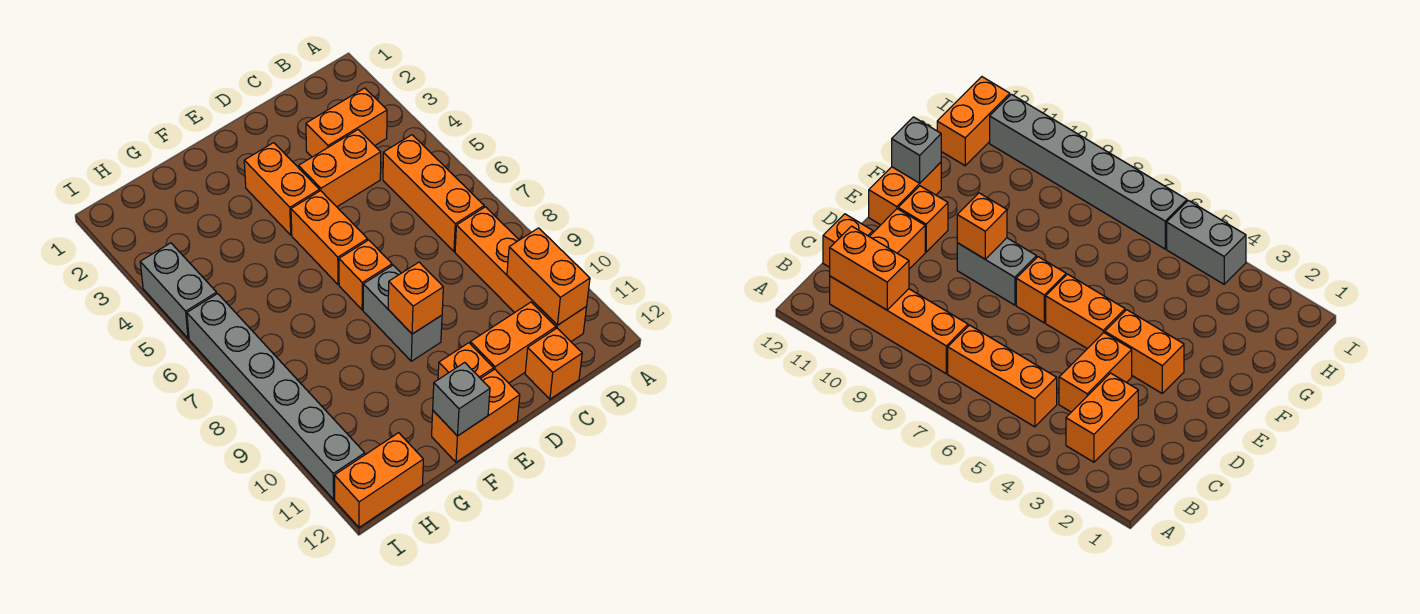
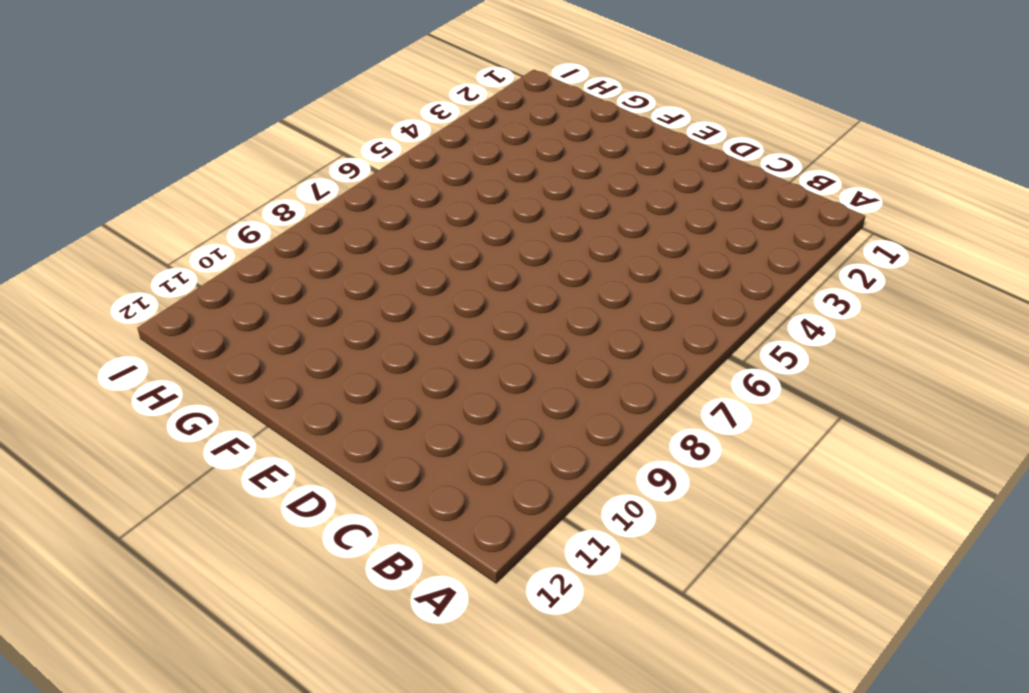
none -> orange brick B3:C3 level 1
none -> orange brick B5:B7 level 1
none -> orange brick B8:B11 level 1

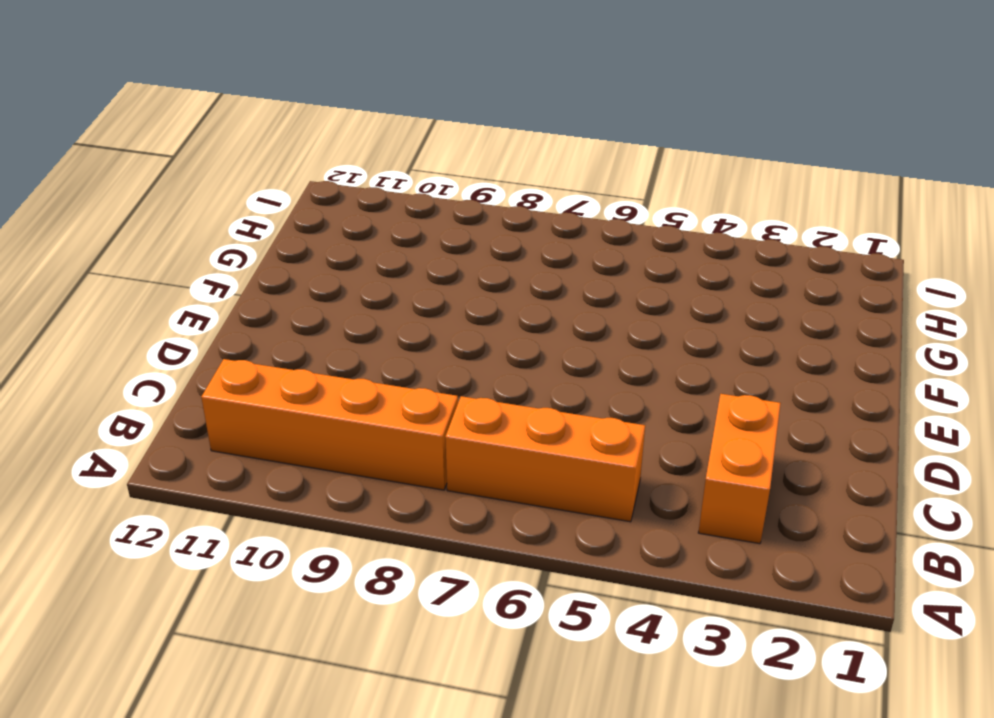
none -> orange brick C4:D4 level 1
none -> orange brick C11:D11 level 1
none -> orange brick C12 level 1

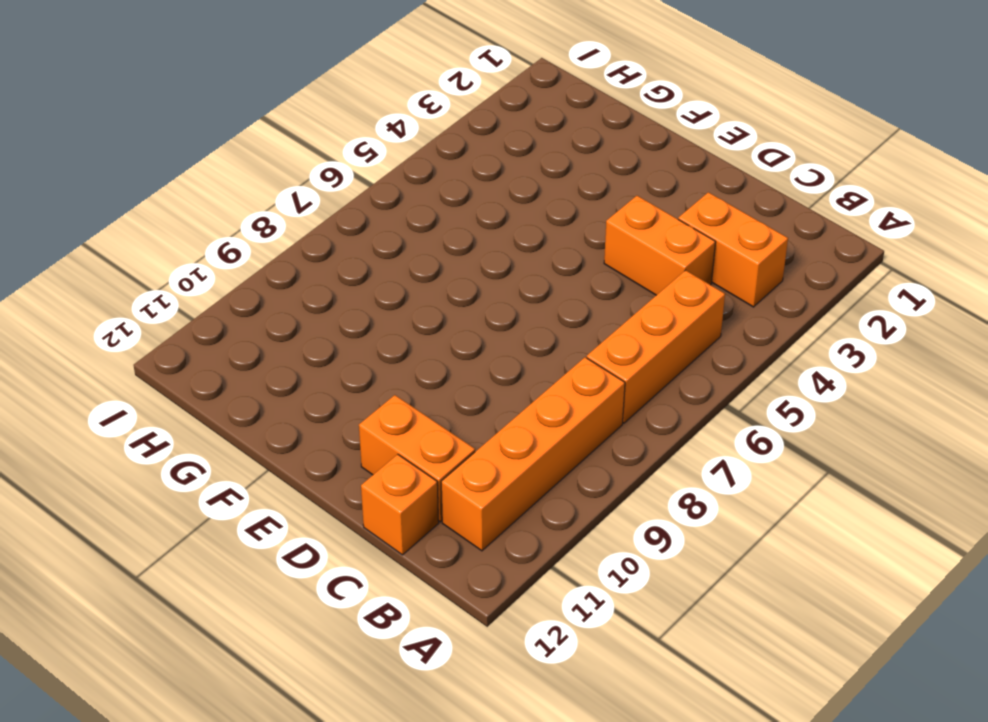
none -> orange brick E3:E4 level 1
none -> orange brick E5:E6 level 1
none -> orange brick E7 level 1

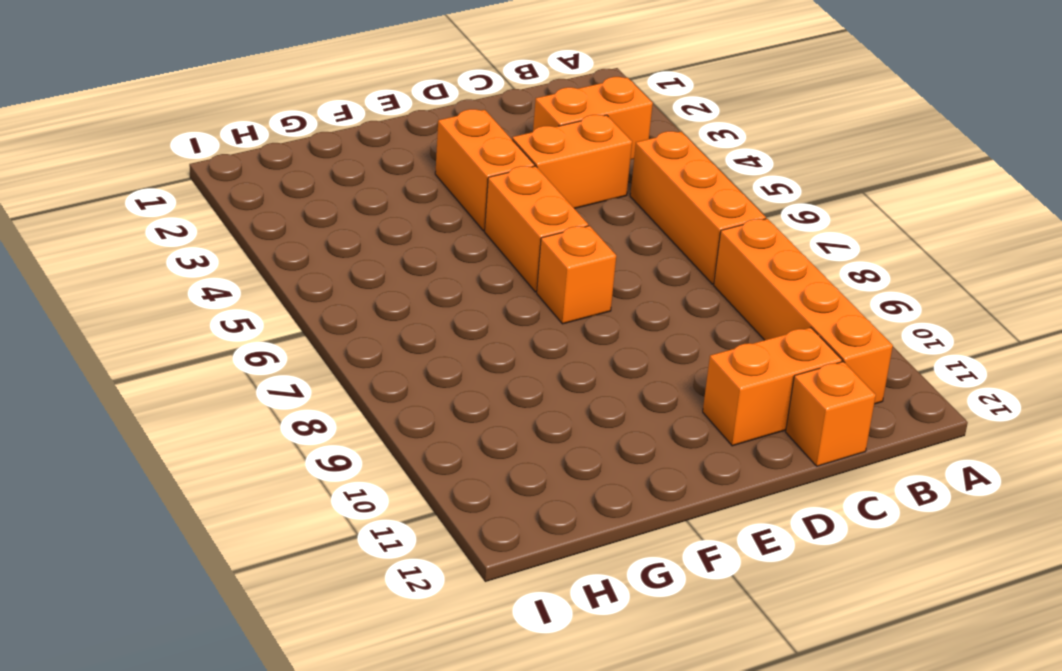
none -> grey brick E8:E9 level 1
none -> orange brick E11 level 1
none -> orange brick E12:F12 level 1

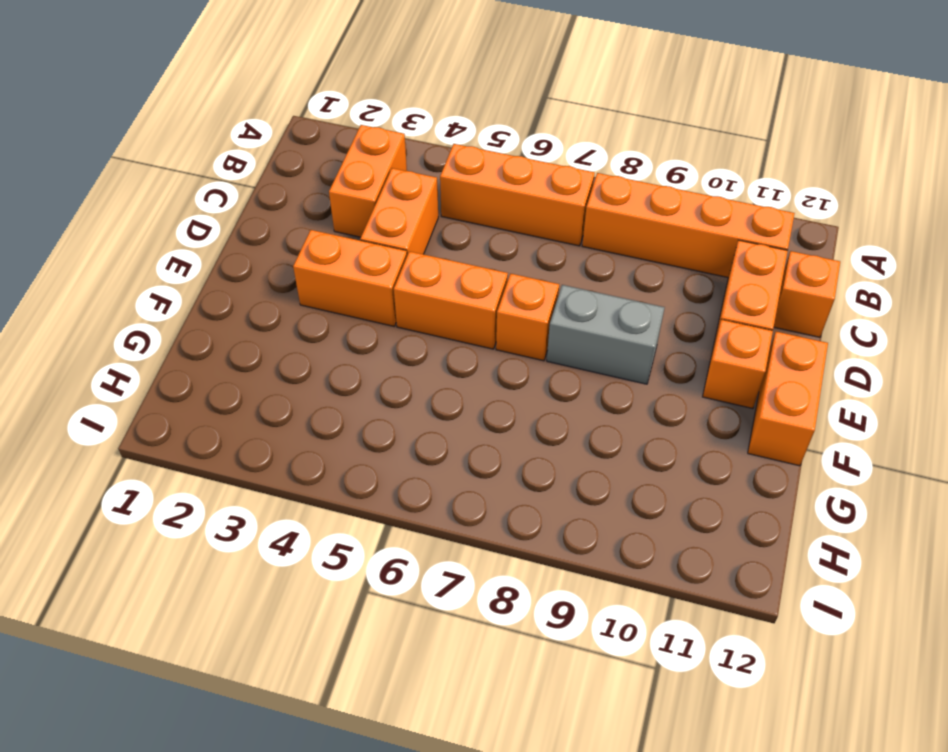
none -> orange brick H12:I12 level 1
none -> grey brick I4:I5 level 1
none -> grey brick I6:I11 level 1

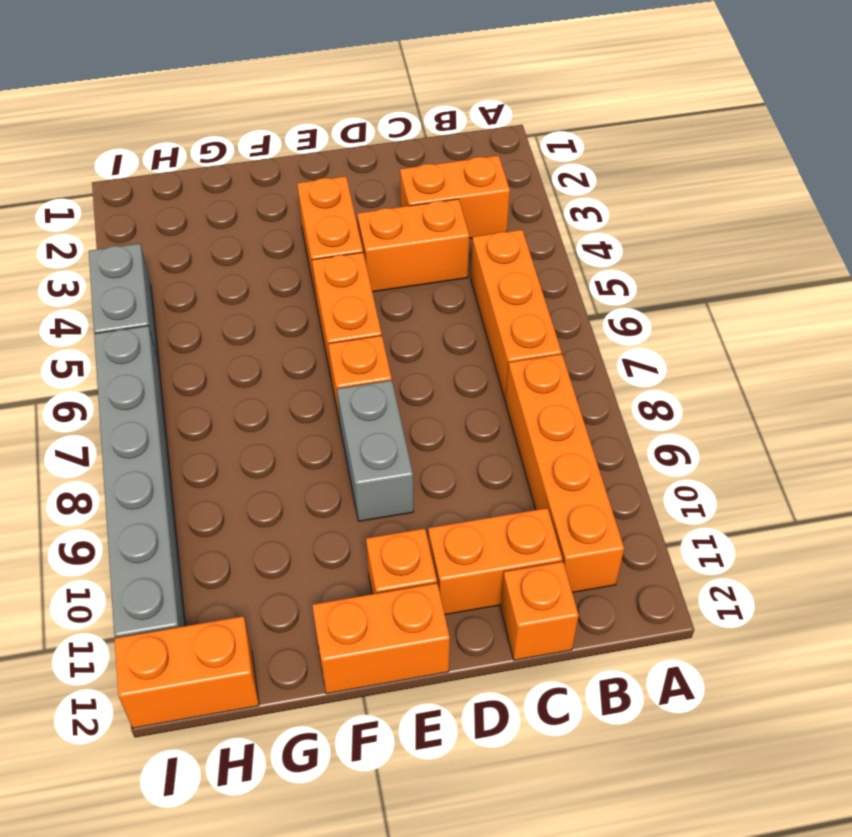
none -> orange brick B10:B11 level 2
none -> orange brick E9 level 2
none -> grey brick F12 level 2

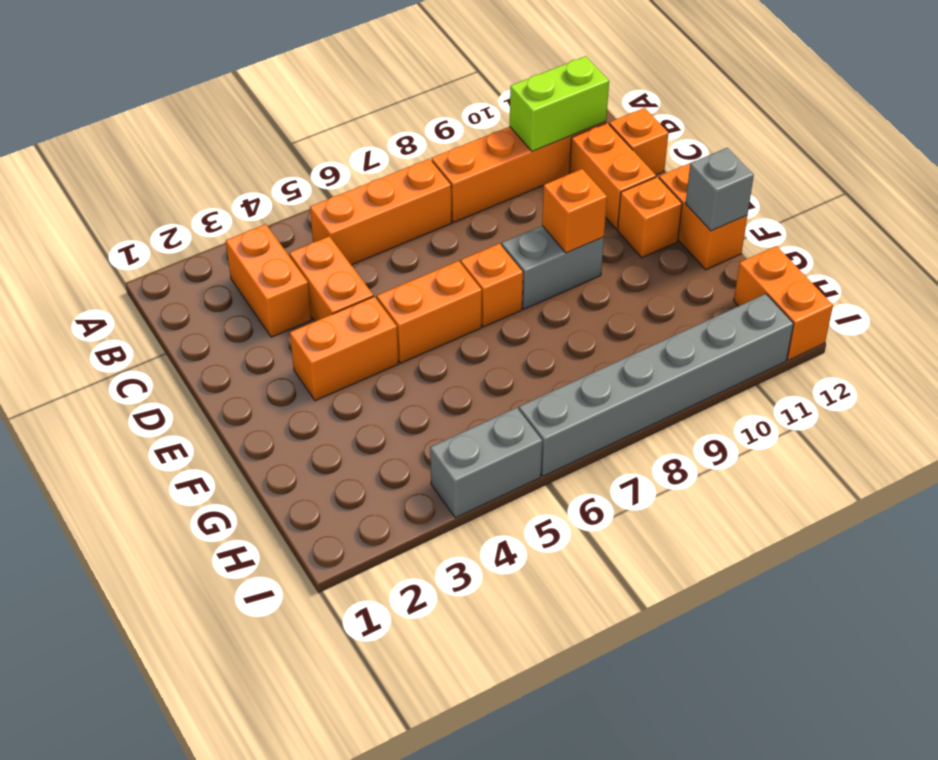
lime brick B10:B11 level 2 -> orange brick B10:B11 level 2

